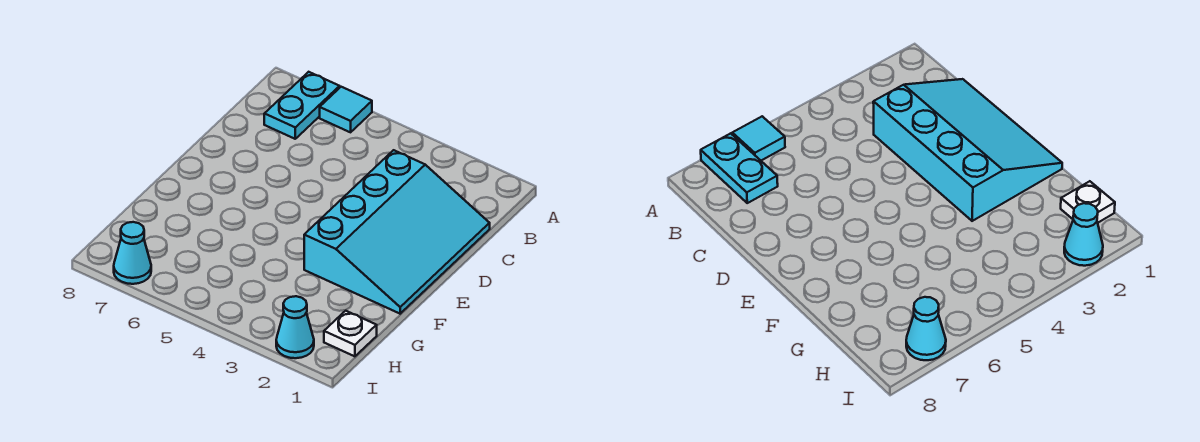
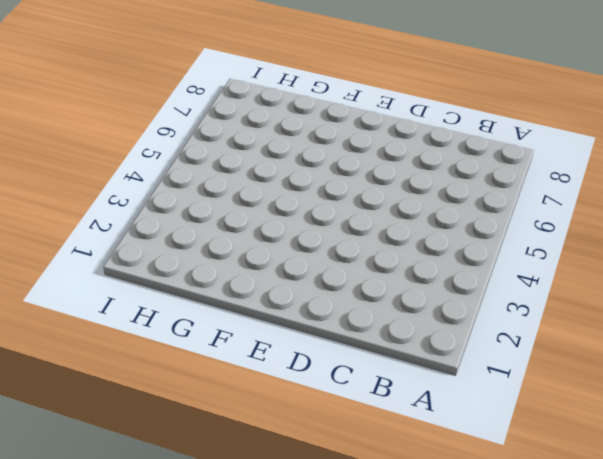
none -> cyan tile A6 level 1
none -> cyan plate A7:B7 level 1

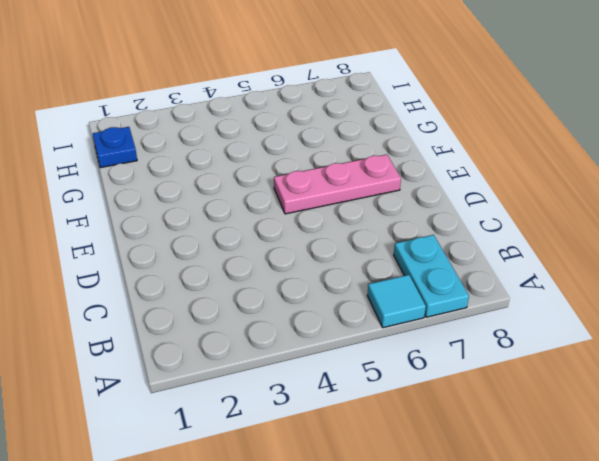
pink plate E5:E7 level 1 -> none
blue plate H1 level 1 -> white plate H1 level 1
none -> cyan slope C1:F3 level 1 top 3
none -> cyan cone I2 level 1

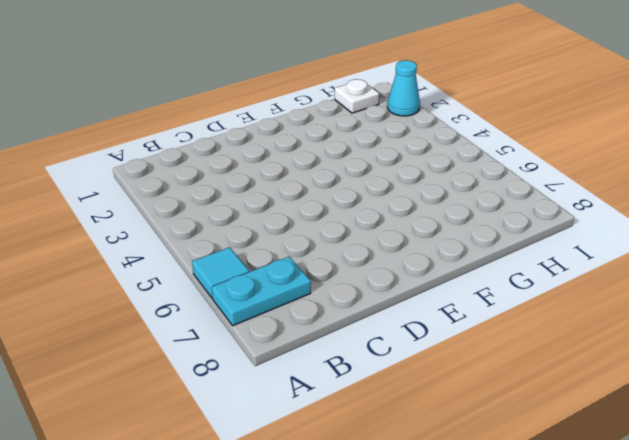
none -> cyan slope C1:F3 level 1 top 3
none -> cyan cone I7 level 1

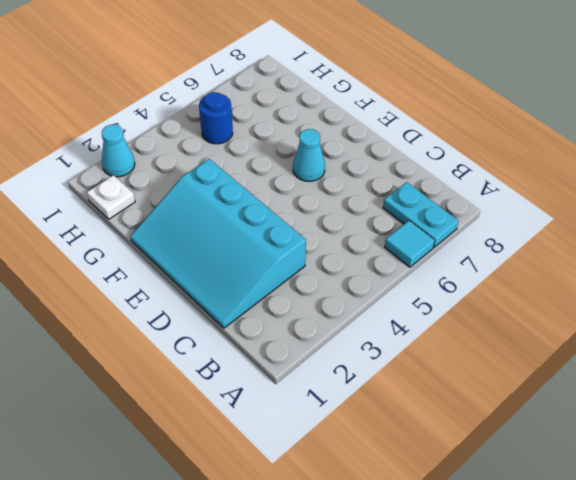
cyan cone E6 level 1 -> cyan cone I7 level 1
blue round brick H5 level 1 -> none

